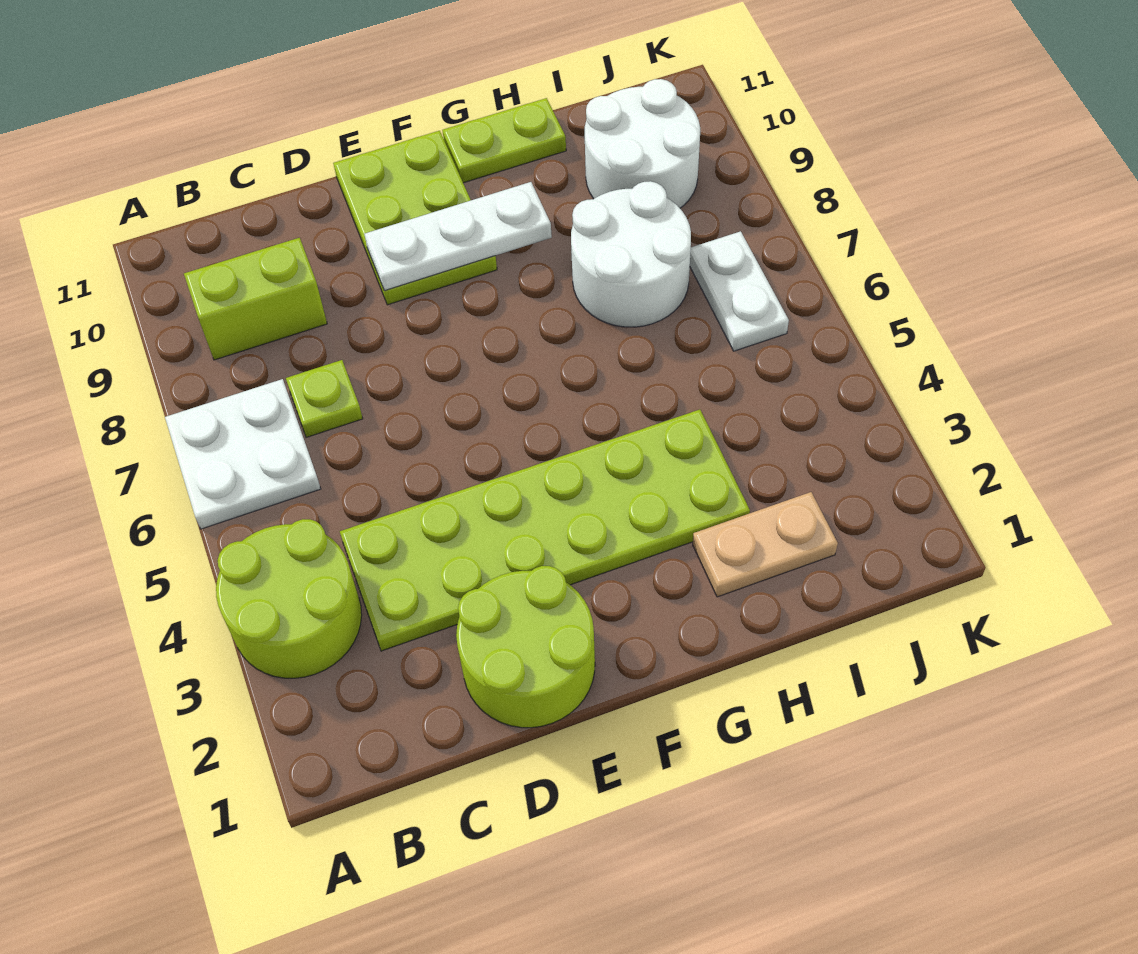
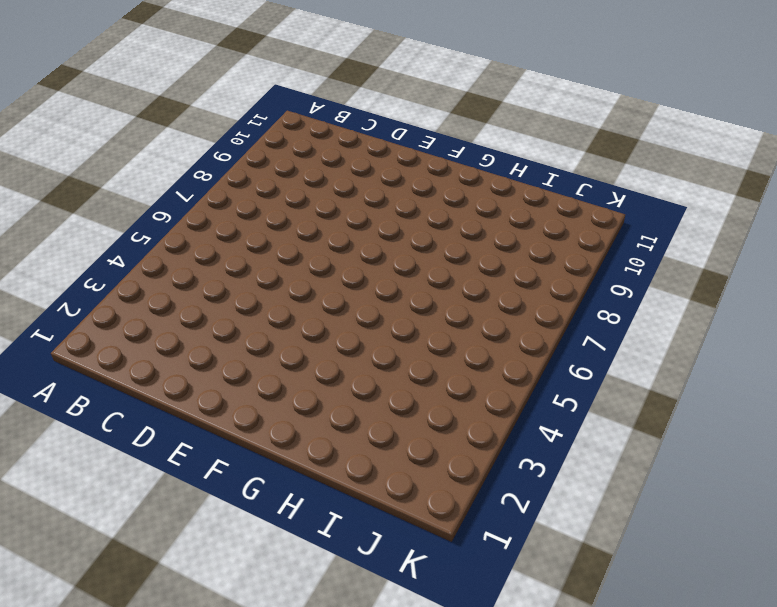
none -> lime round brick A3:B4 level 1
none -> white plate A6:B7 level 1
none -> lime brick B9:C9 level 1

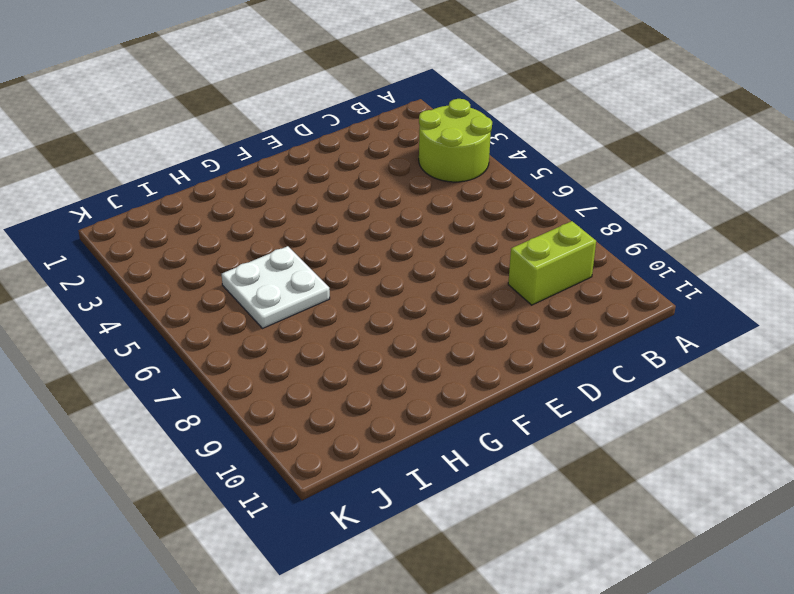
white plate H5:I6 level 1 -> white plate A6:B7 level 1
none -> lime plate C3:H4 level 1
none -> lime plate C7 level 1
none -> lime round brick D1:E2 level 1

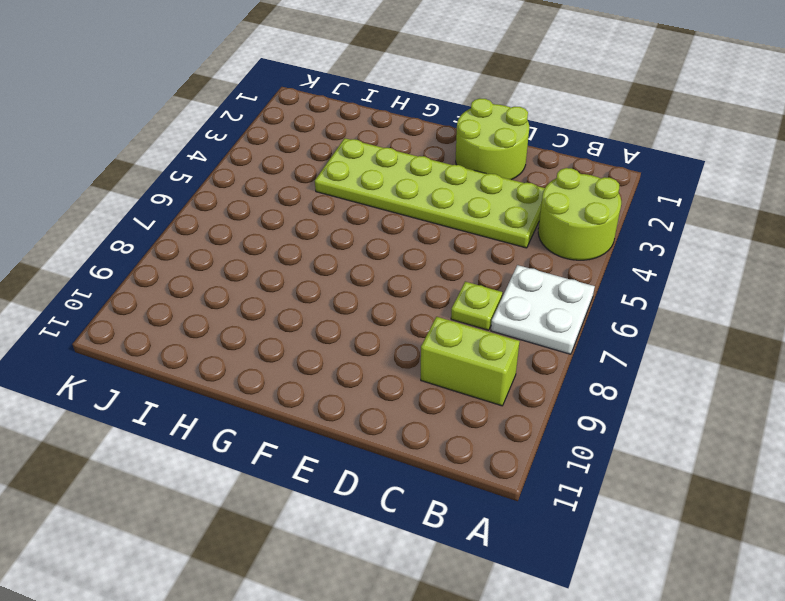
none -> lime plate E9:F11 level 1
none -> lime plate G11:H11 level 1
none -> tan plate H2:I2 level 1

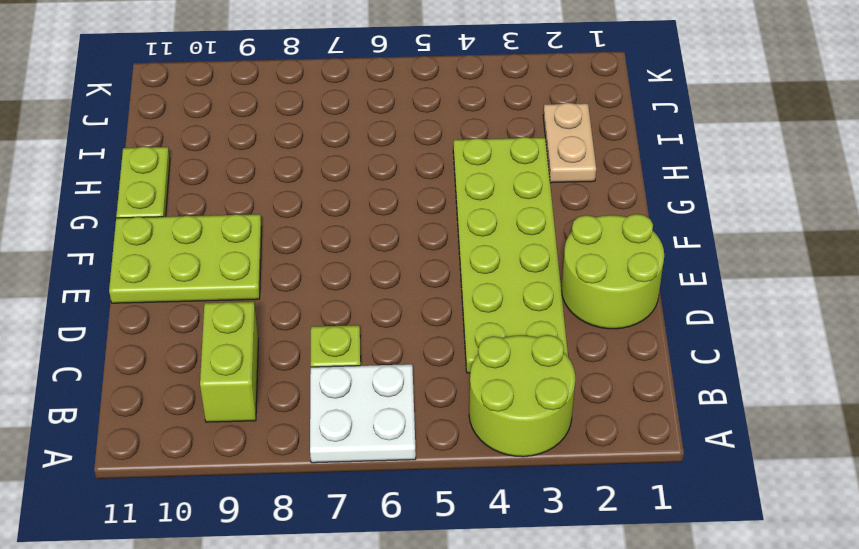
none -> white round brick H7:I8 level 1
none -> white round brick I9:J10 level 1
none -> white plate J6:J7 level 1

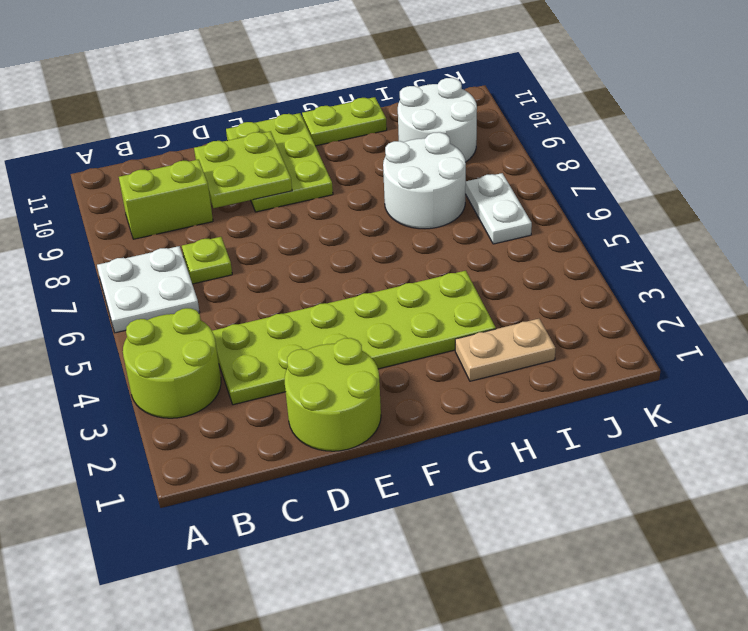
lime plate D9:E10 level 2 -> white plate E9:G9 level 2

